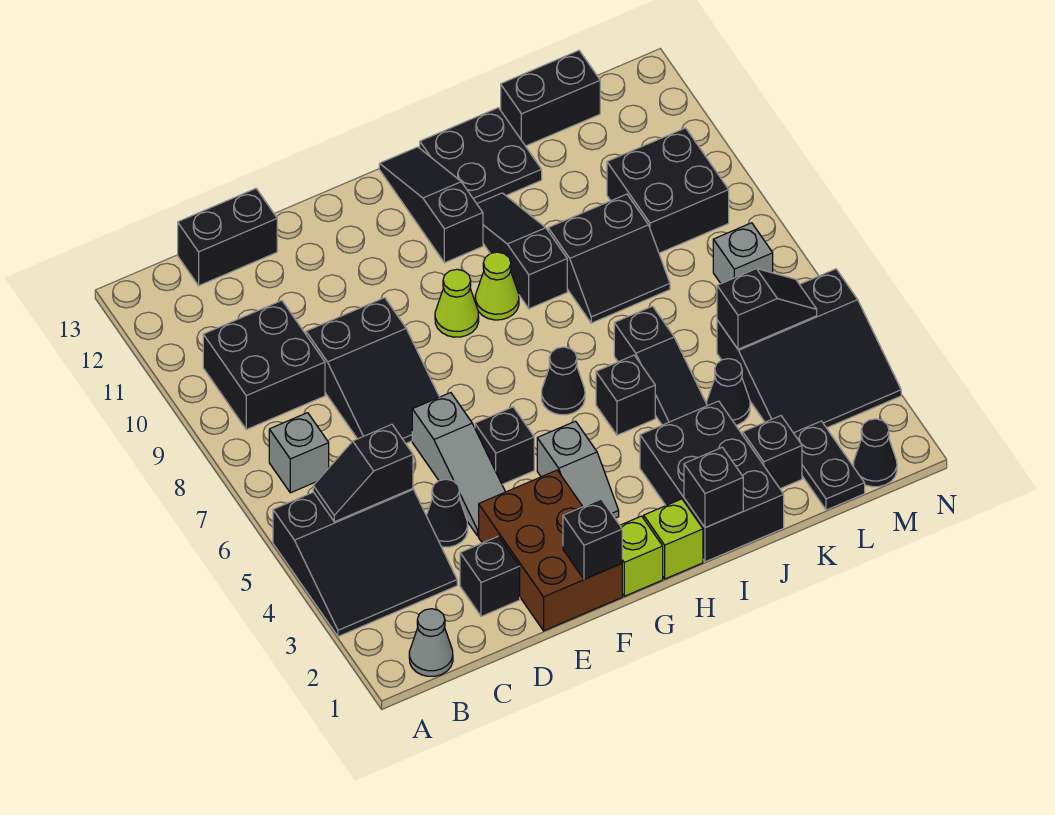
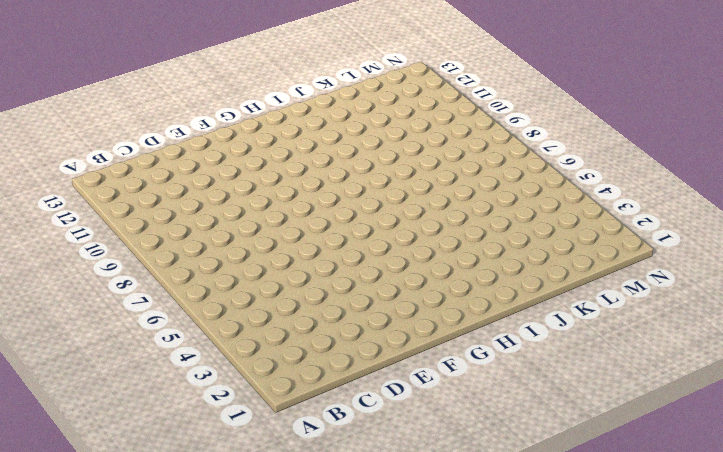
none -> black slope A3:C5 level 1 top 5
none -> grey cone B1 level 1
none -> grey brick B7 level 1
none -> black brick B9:C10 level 1

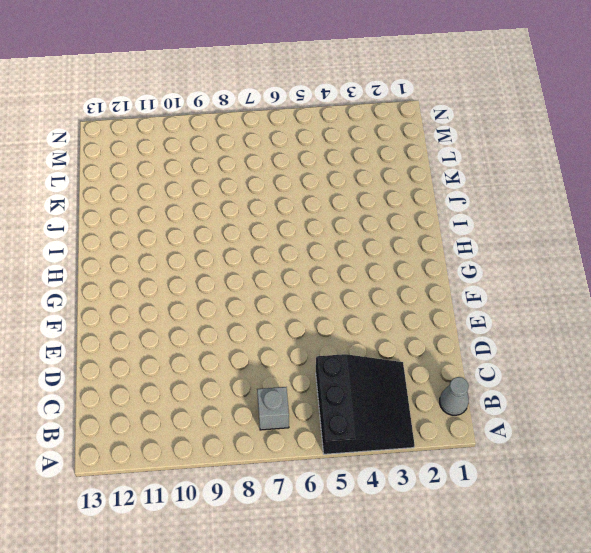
none -> black brick B9:C10 level 1
none -> black brick C13:D13 level 1
none -> black brick D2 level 1
none -> black cone D4 level 1

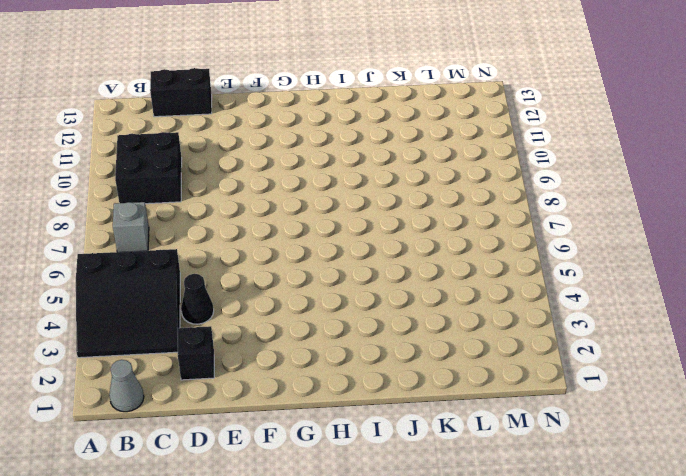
none -> black slope D7:E9 level 1 top 9
none -> brown brick E1:F3 level 1
none -> grey slope E4:E6 level 1 top 6
none -> black brick F5 level 1

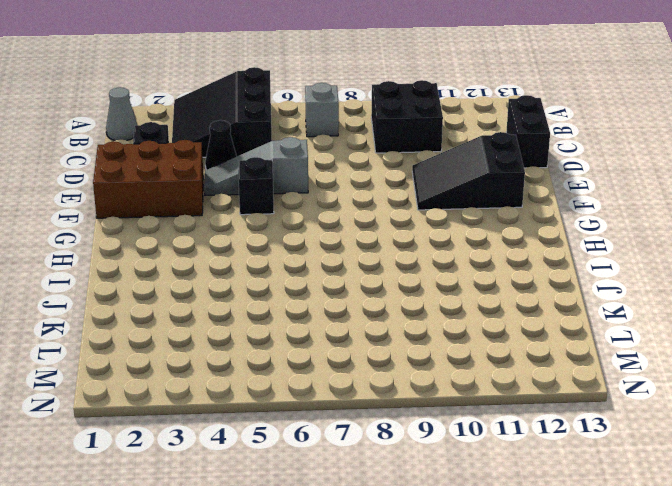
black slope E10:F12 level 1 top 12 -> black slope D7:E9 level 1 top 9
none -> lime brick G1 level 1
none -> grey slope G3:G4 level 1 top 4
none -> lime cone G9 level 1
none -> lime brick H1 level 1

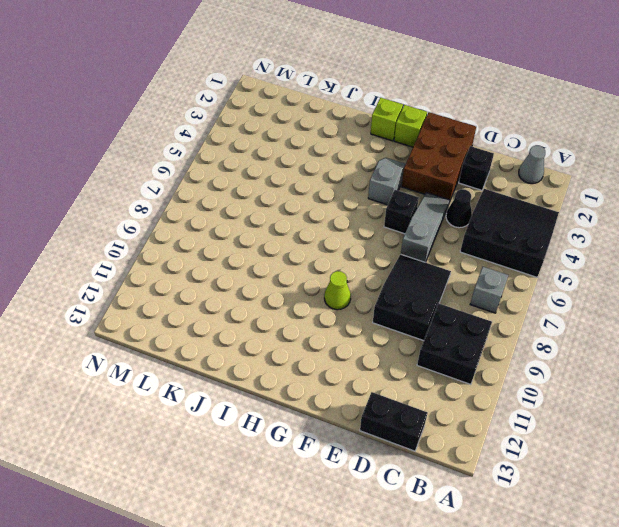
none -> black cone H6 level 1
none -> lime cone H9 level 1
none -> black slope H11:H13 level 1 top 11
none -> black brick I1:J3 level 1

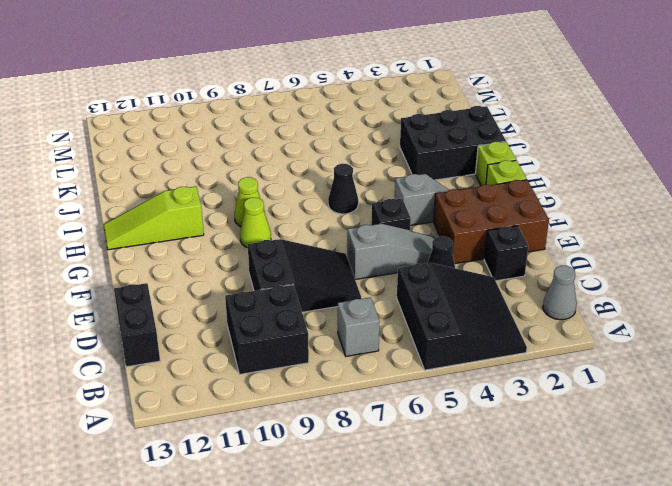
lime slope H11:H13 level 1 top 11 -> black slope H11:H13 level 1 top 11
none -> black brick I5 level 1
none -> black slope I9:I11 level 1 top 9
none -> black plate I12:J13 level 1
none -> black slope J4:J6 level 1 top 6

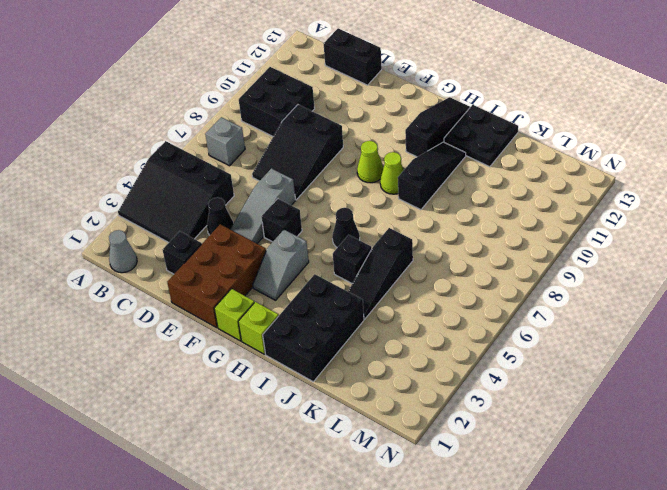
none -> black slope J8:K9 level 1 top 9
none -> black brick K2 level 1
none -> black cone K4 level 1
none -> black brick K13:L13 level 1

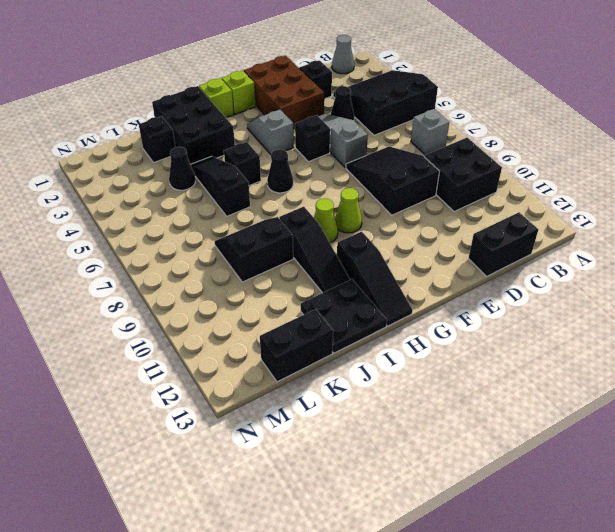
none -> black plate L1:L2 level 1
none -> black slope L3:N5 level 1 top 5
none -> black brick L9:M10 level 1
none -> black cone M1 level 1

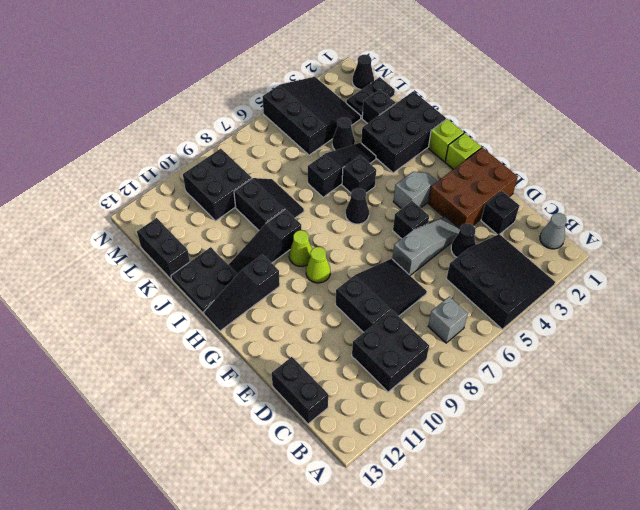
none -> grey brick M7 level 1
none -> black slope B5:C5 level 2 top C
none -> black brick F1 level 2
none -> black brick I1 level 2

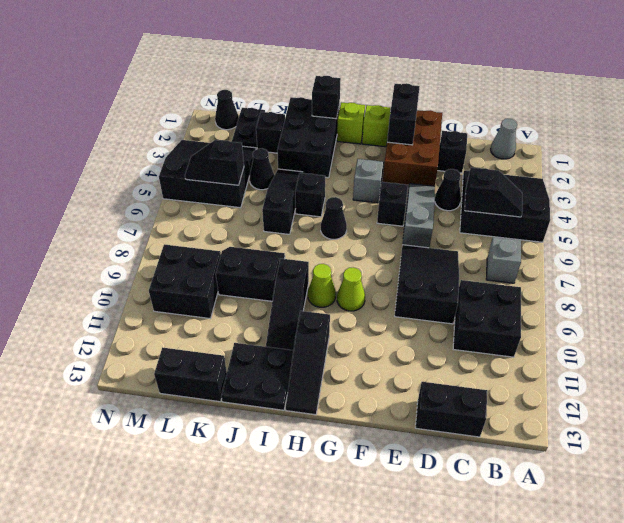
black brick F1:F2 level 2 -> black brick F1 level 2
none -> grey brick M7 level 1

